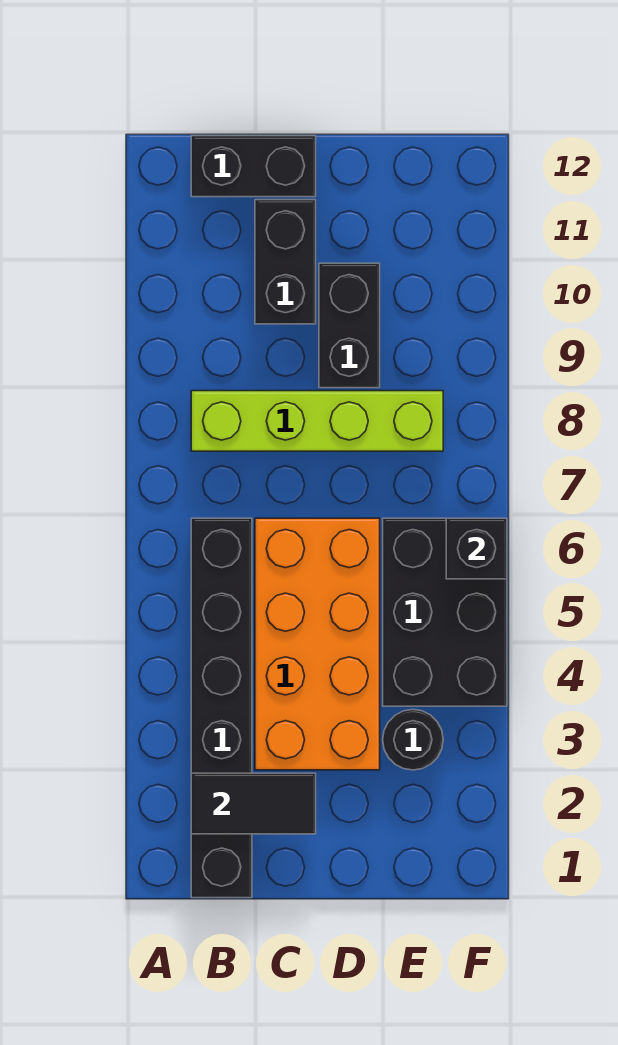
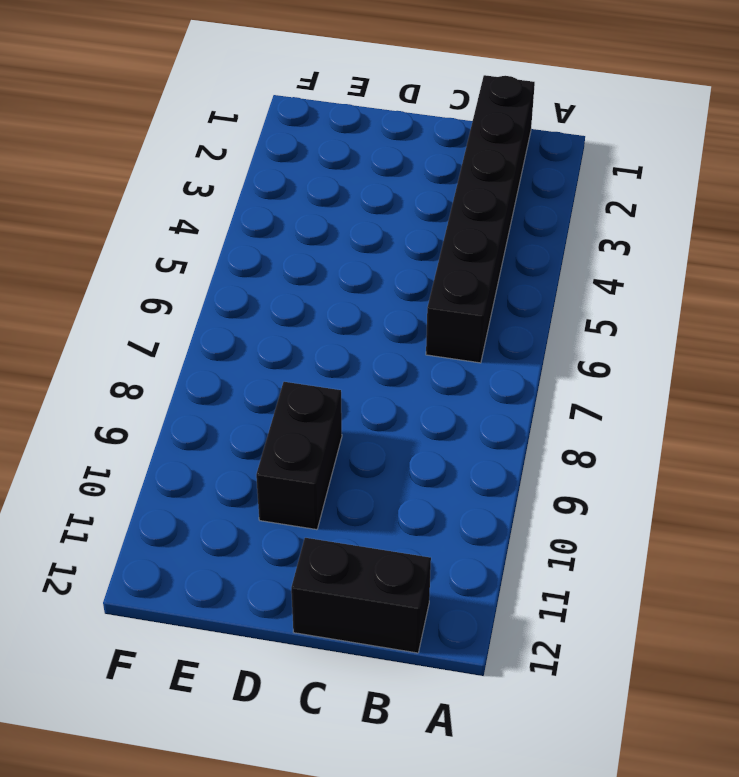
none -> lime brick B8:E8 level 1
none -> orange brick C3:D6 level 1

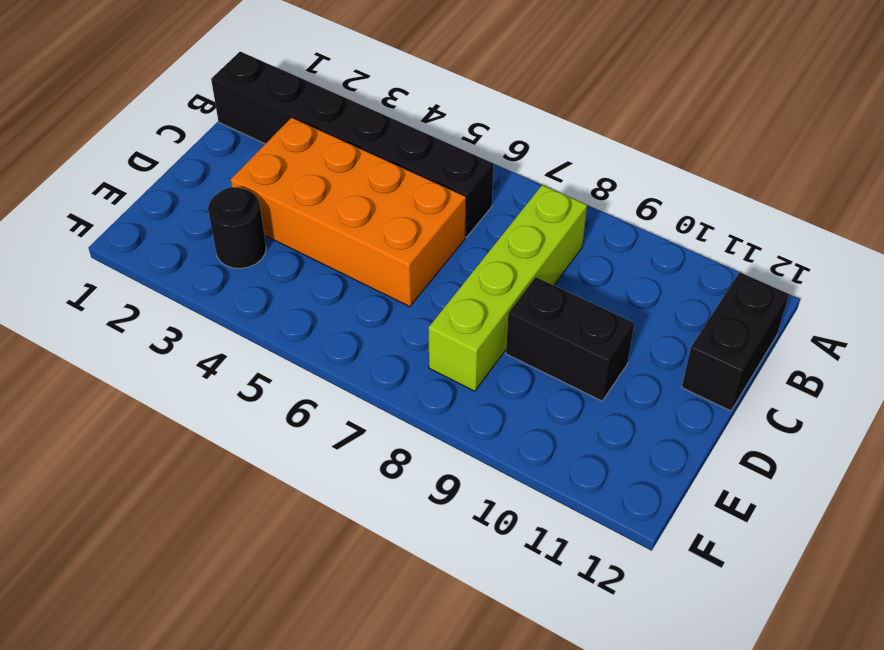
none -> black brick C10:C11 level 1
none -> black brick E4:F6 level 1

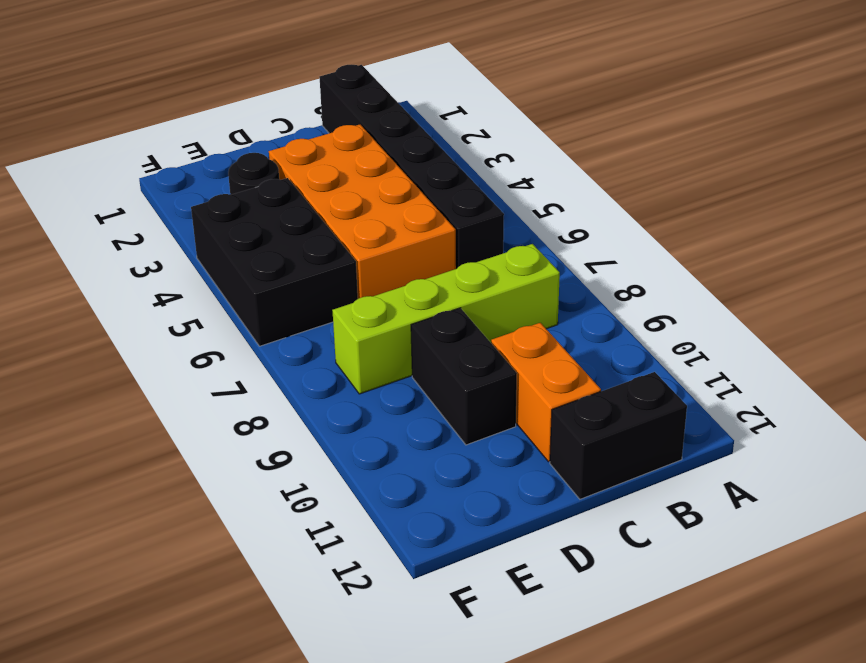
orange brick C10:C11 level 1 -> black brick C10:C11 level 1
none -> black tile B2:C2 level 2
none -> black brick F6 level 2

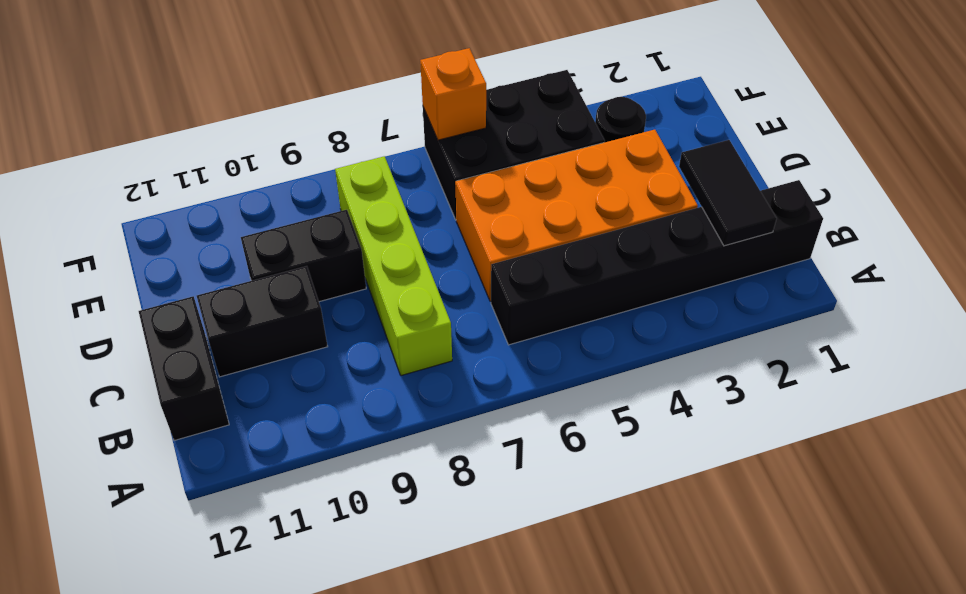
orange brick F6 level 2 -> black brick F6 level 2

